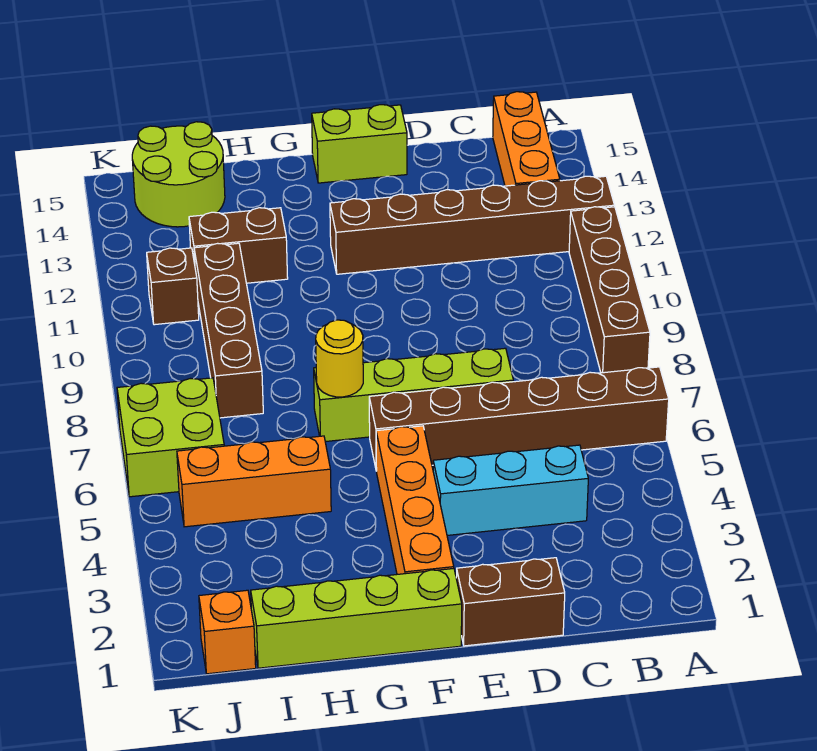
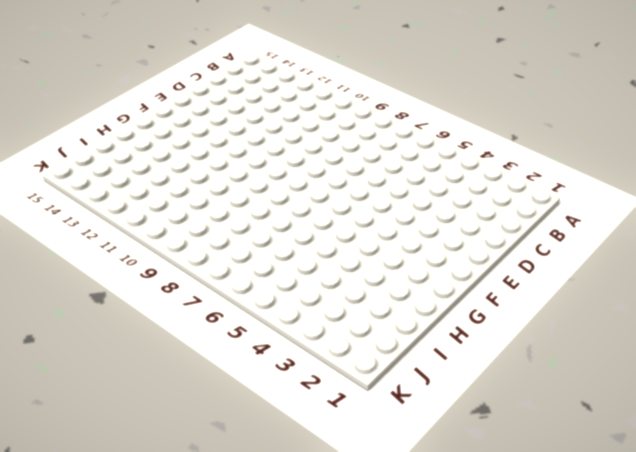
none -> brown brick A6:F6 level 1
none -> brown brick A8:A11 level 1
none -> brown brick A12:F12 level 1

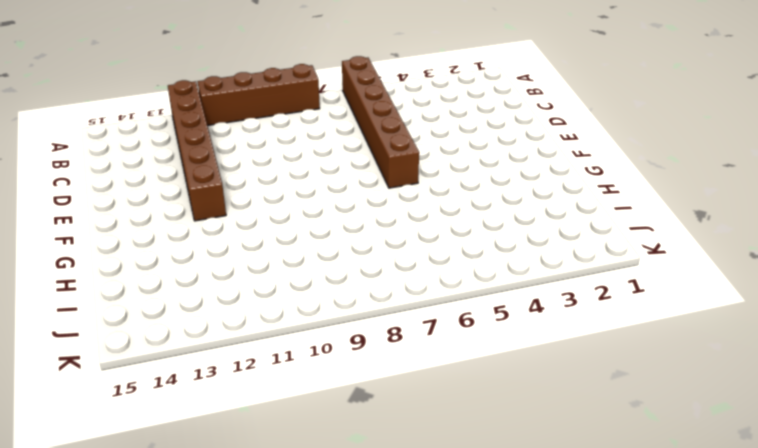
none -> orange brick B13:B15 level 1
none -> cyan brick C4:E4 level 1
none -> brown brick D1:E1 level 1

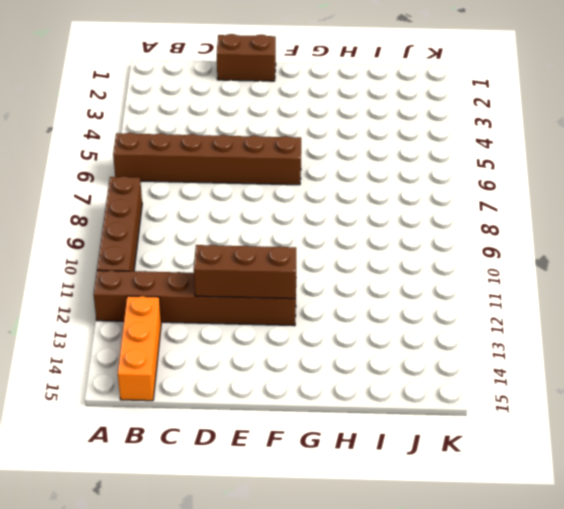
brown brick D12:F12 level 2 -> none
none -> cyan brick C4:E4 level 1
none -> lime brick D7:G7 level 1
none -> lime brick E15:F15 level 1

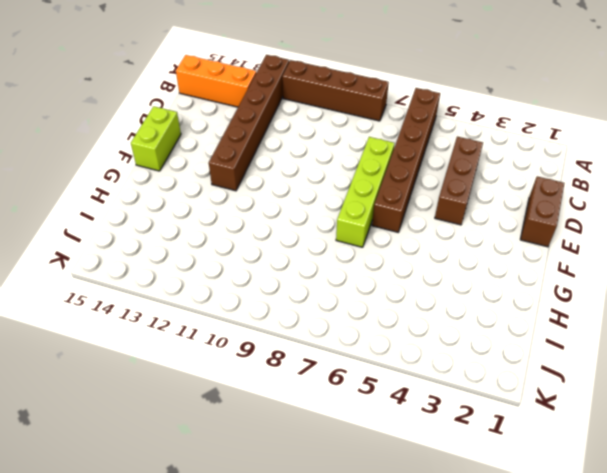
brown brick C4:E4 level 1 -> cyan brick C4:E4 level 1
none -> lime brick F1:I1 level 1
none -> orange brick F2:F5 level 1
none -> orange brick H5:J5 level 1

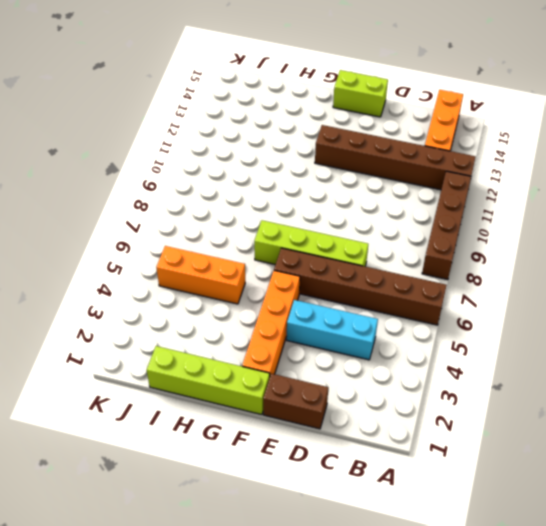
none -> brown brick H12:I12 level 1
none -> brown brick I8:I11 level 1
none -> lime round brick I14:J15 level 1

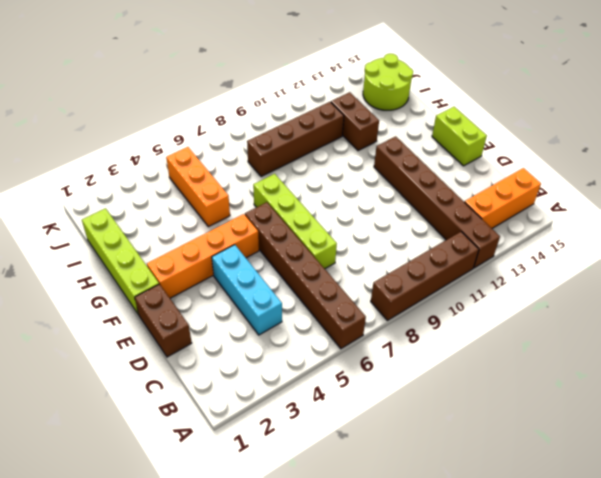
none -> orange brick J1 level 1
none -> lime brick J6:K7 level 1
none -> brown brick J11 level 1

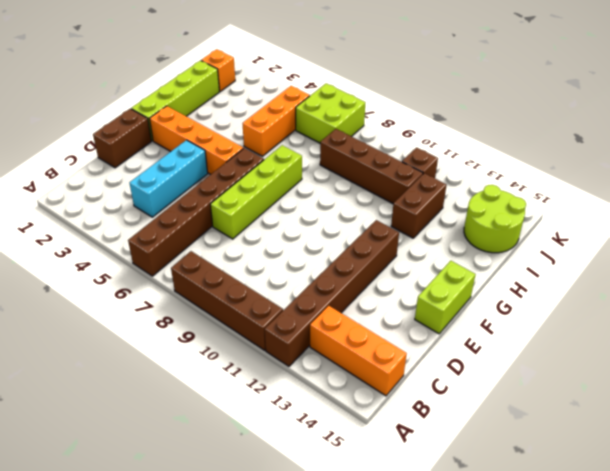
none -> yellow round brick G7 level 2

